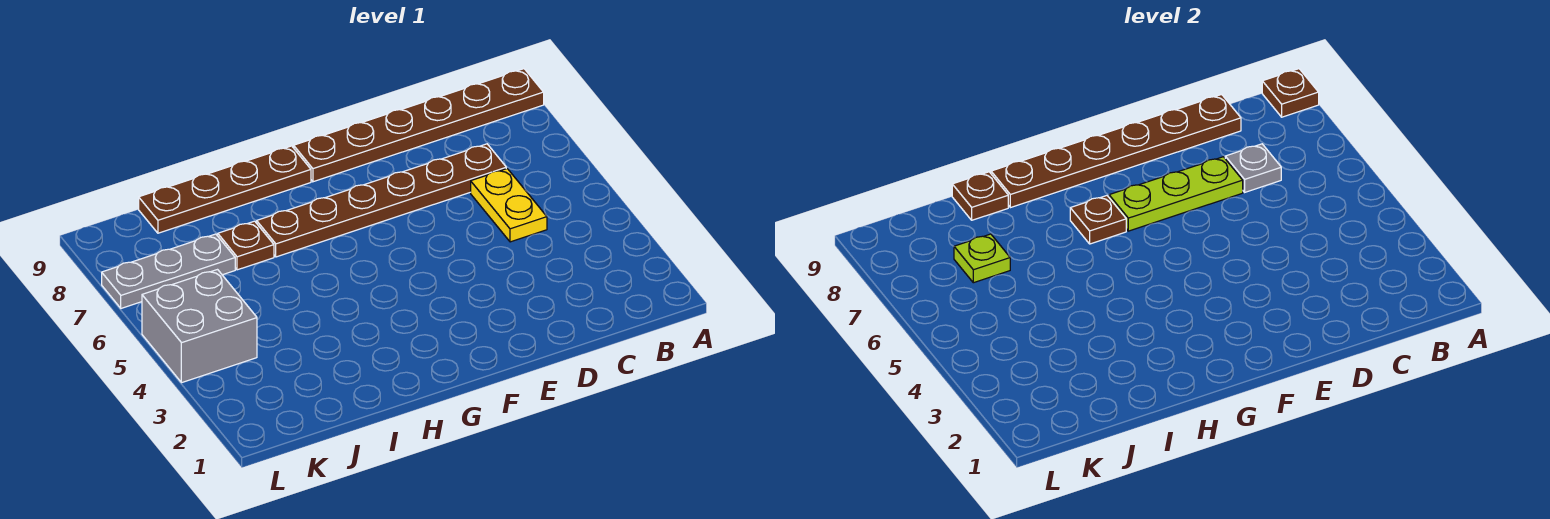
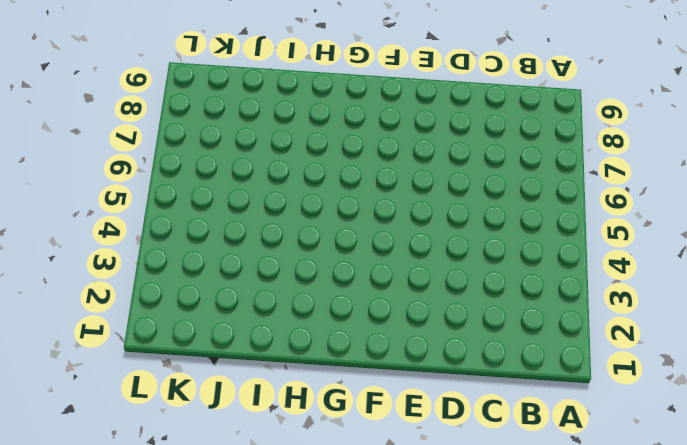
none -> brown plate A9:F9 level 1
none -> yellow plate C5:C6 level 1
none -> brown plate C7:H7 level 1

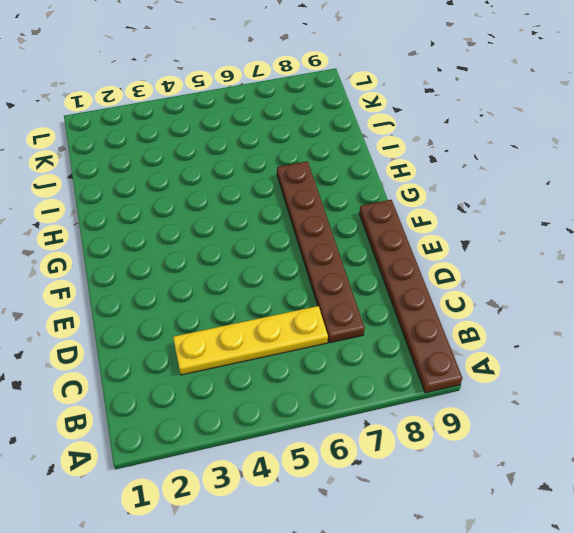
yellow plate C3:C6 level 1 -> yellow plate C5:C6 level 1
none -> brown plate G9:J9 level 1
none -> brown plate I7 level 1
none -> grey plate J7:L7 level 1

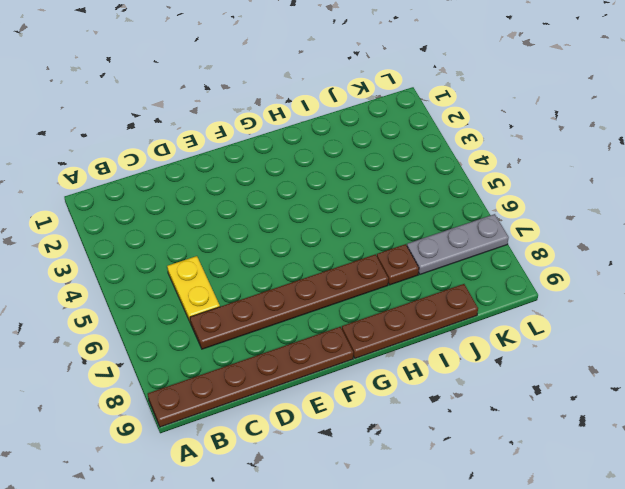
none -> grey brick K4:L5 level 1
none -> brown plate A9 level 2
none -> grey plate C7 level 2

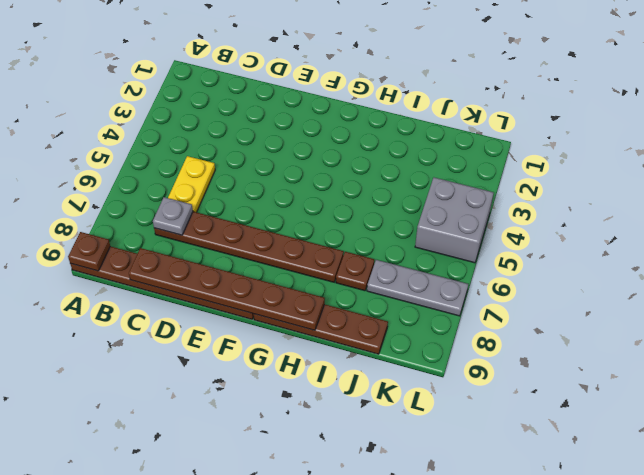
none -> lime plate D7:F7 level 2
none -> brown plate G7 level 2
none -> brown plate I9 level 2

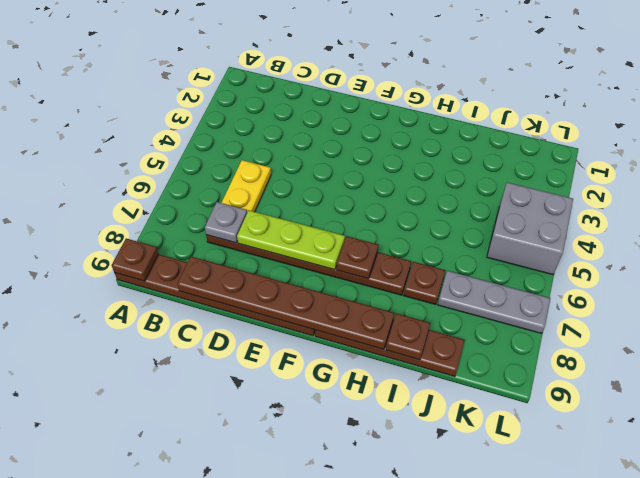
none -> lime plate J7 level 2

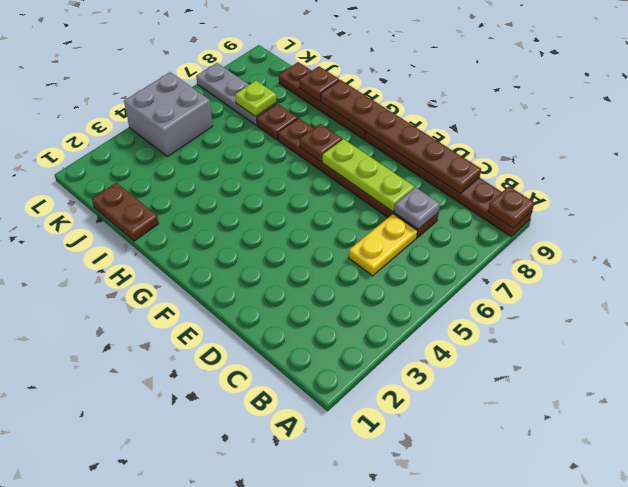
brown plate I1:J1 level 1 -> none

